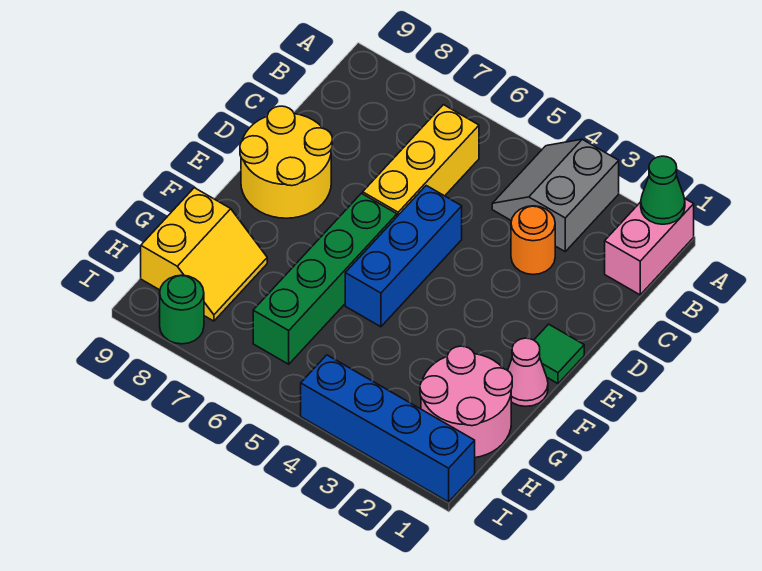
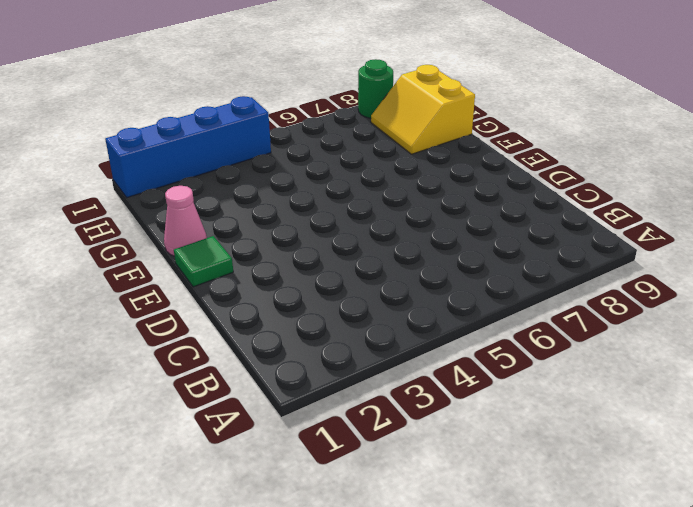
none -> pink brick A1:B1 level 1
none -> grey slope A3:B4 level 1 top 3
none -> yellow brick B6:D6 level 1

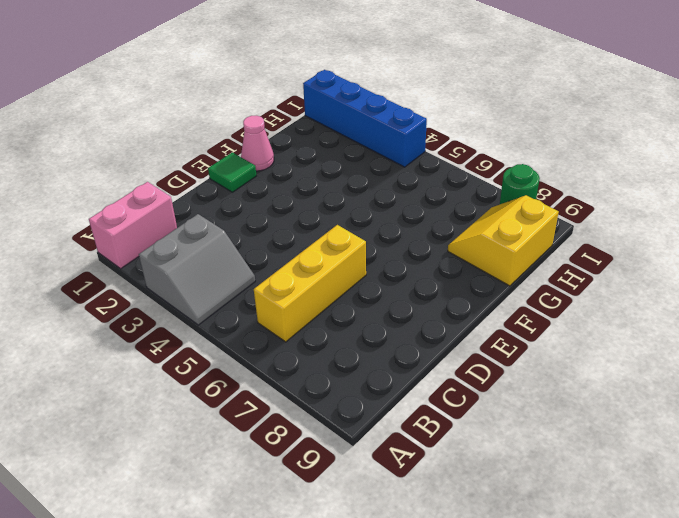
none -> orange round brick C3 level 1
none -> blue brick D5:F5 level 1
none -> yellow round brick D8:E9 level 1

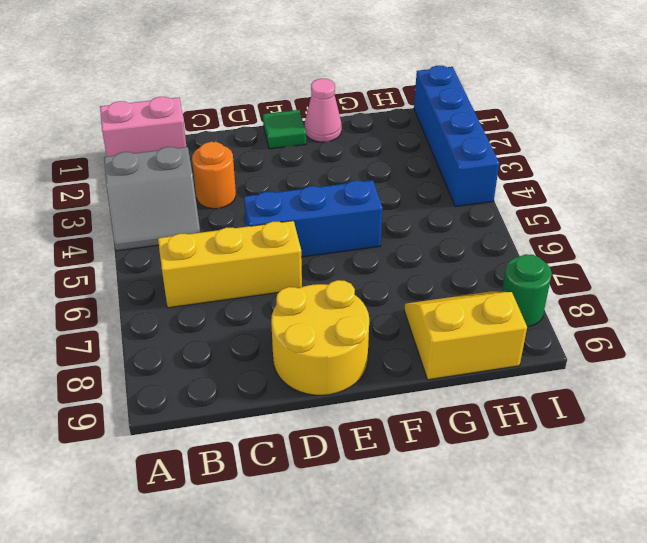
none -> green brick E6:H6 level 1
none -> pink round brick G1:H2 level 1
none -> green cone A1 level 2

